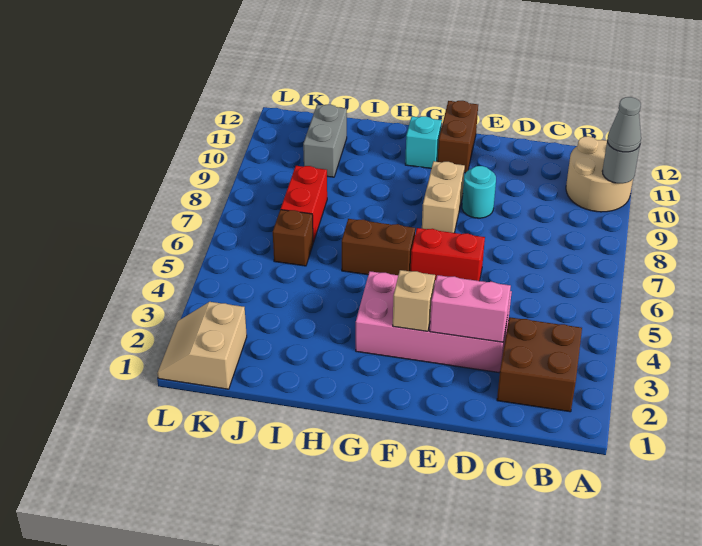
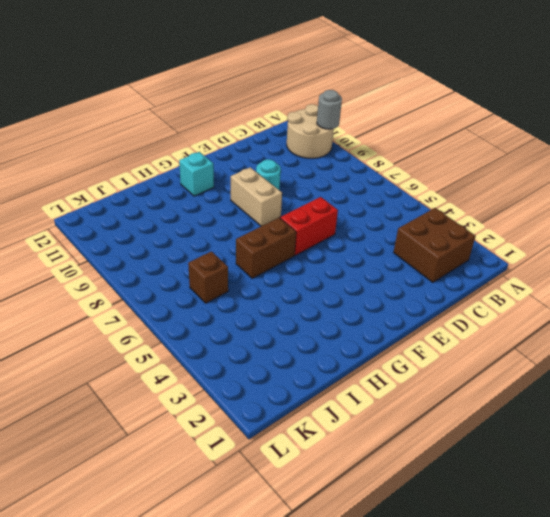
none -> pink brick D3:G4 level 1
none -> brown brick F11:F12 level 1
none -> red brick J7:J8 level 1

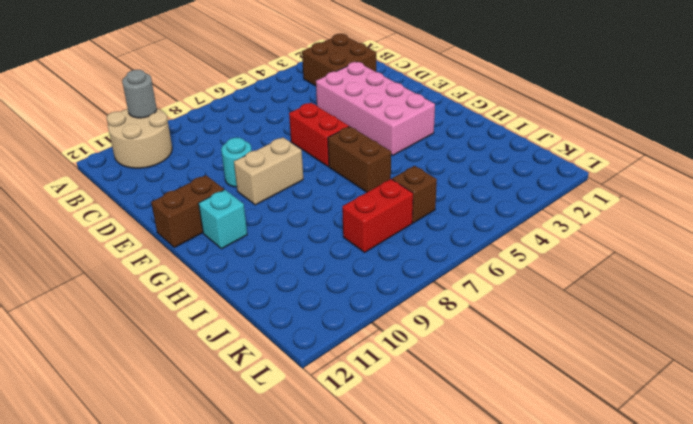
none -> grey brick J10:J11 level 1
none -> tan slope K1:L2 level 1 top K
none -> pink brick D3:E3 level 2

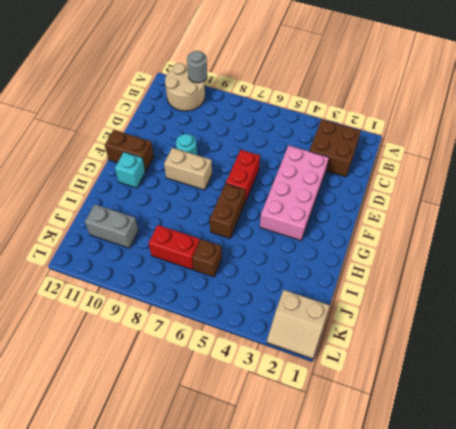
none -> pink brick D3:E3 level 2
none -> tan brick F3 level 2
none -> grey cone A10 level 3

